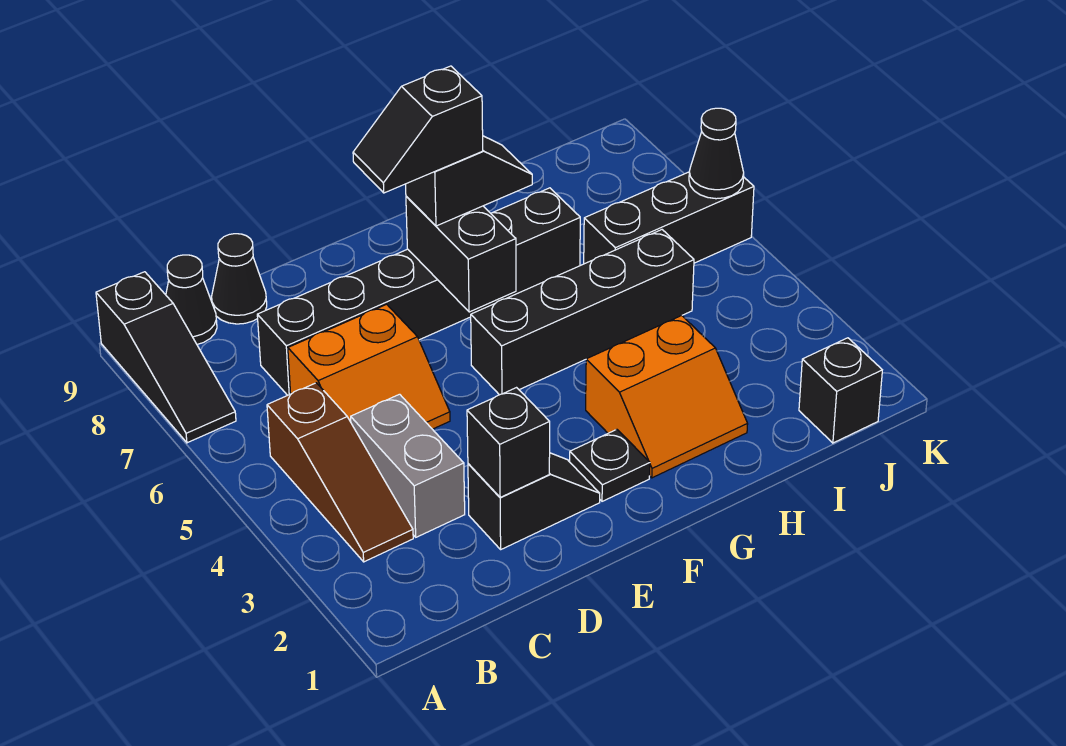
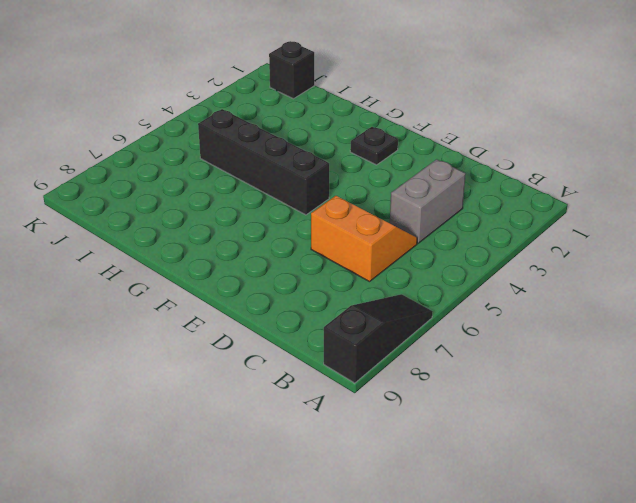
none -> brown slope B3:B5 level 1 top 5
none -> black cone B9 level 1
none -> black brick C7:H7 level 1

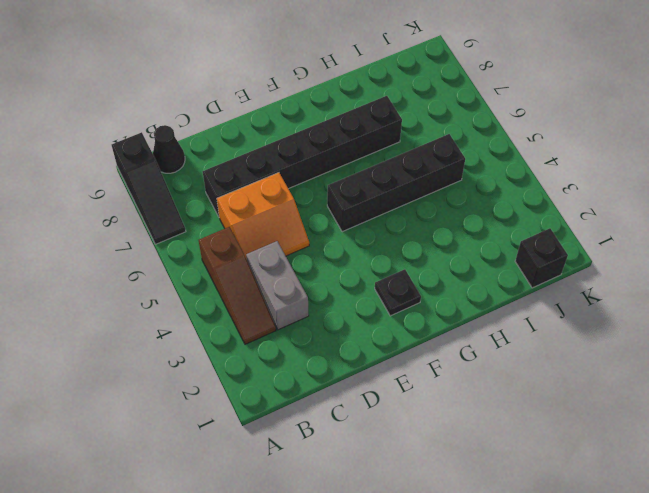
none -> black cone C9 level 1
none -> black slope D2:E2 level 1 top D
none -> orange slope G2:H3 level 1 top 3

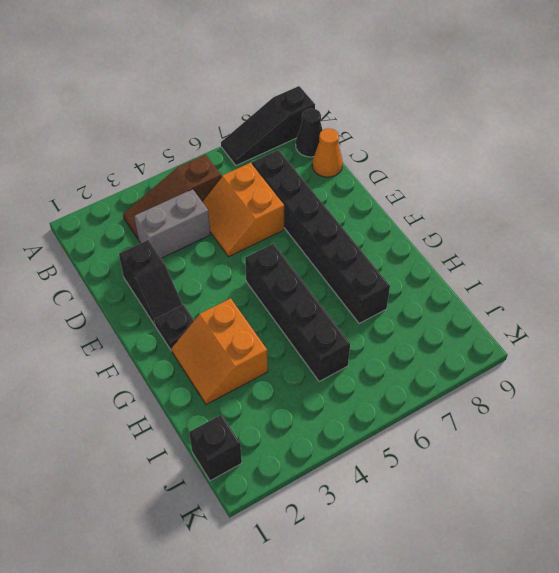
orange cone C9 level 1 -> black cone C9 level 1
none -> black brick I6:K6 level 1
none -> black brick D2 level 2
none -> black brick F6:F7 level 2

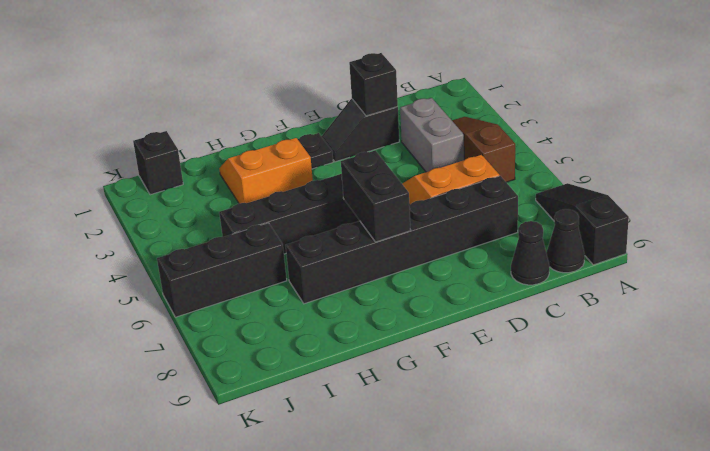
none -> black cone K6 level 2
none -> black slope F7:G7 level 3 top F
none -> black slope E7:F7 level 4 top F

